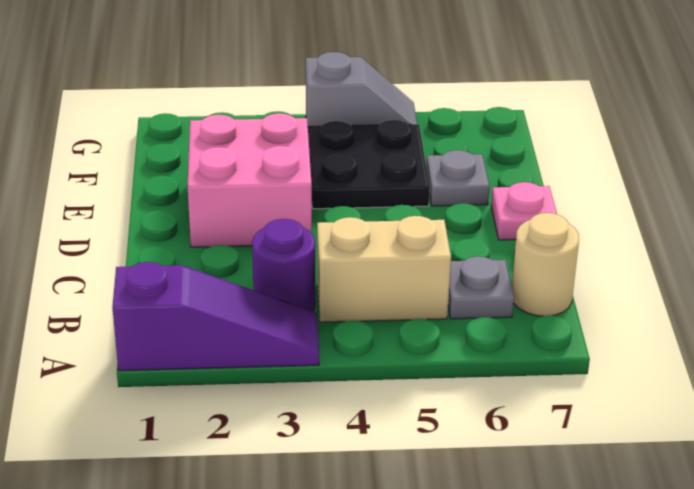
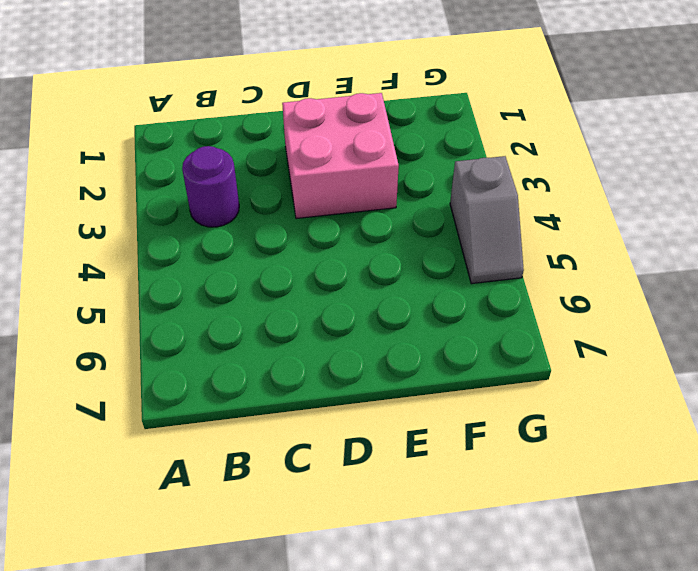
none -> purple slope A1:A3 level 1 top 1
none -> tan brick B4:B5 level 1

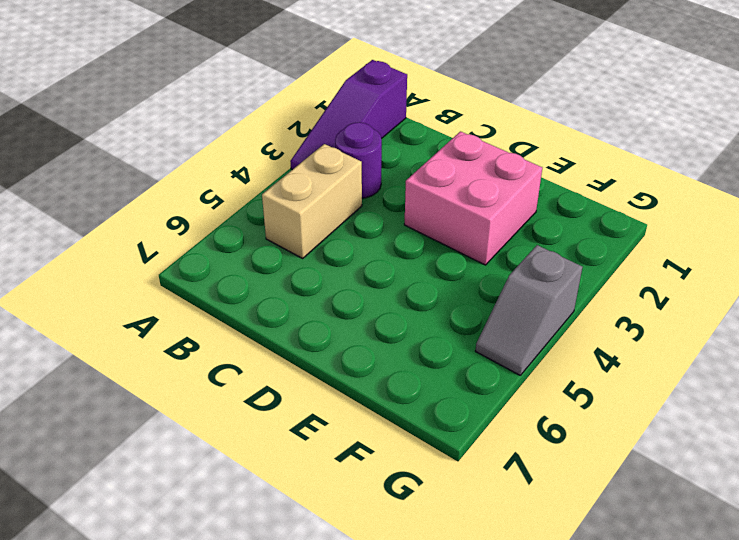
none -> grey plate B6 level 1
none -> tan round brick B7 level 1

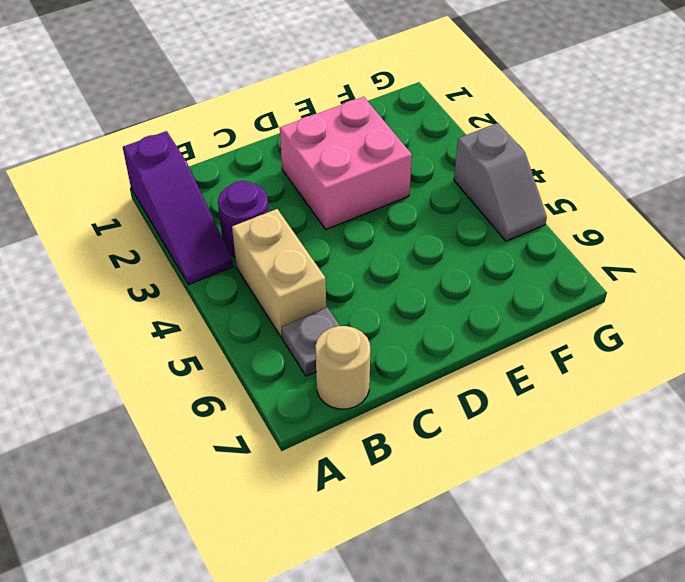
none -> pink plate D7 level 1
none -> black plate E4:F5 level 1

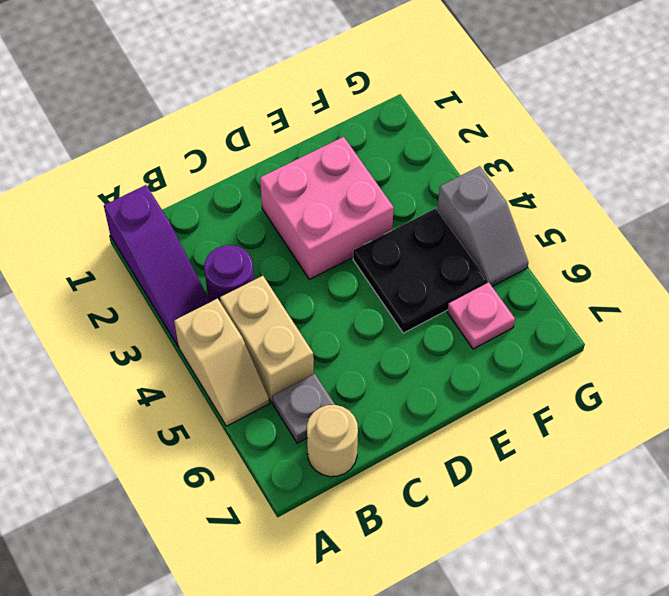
tan slope A4:A5 level 1 top 4 -> none
pink plate F6 level 1 -> pink plate D7 level 1
none -> grey plate E6 level 1

